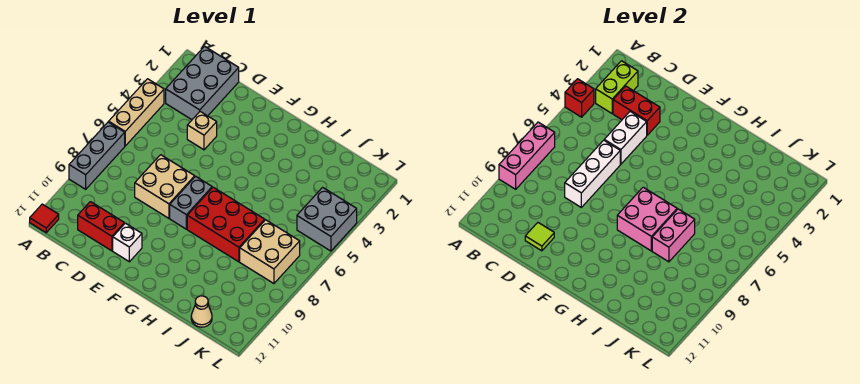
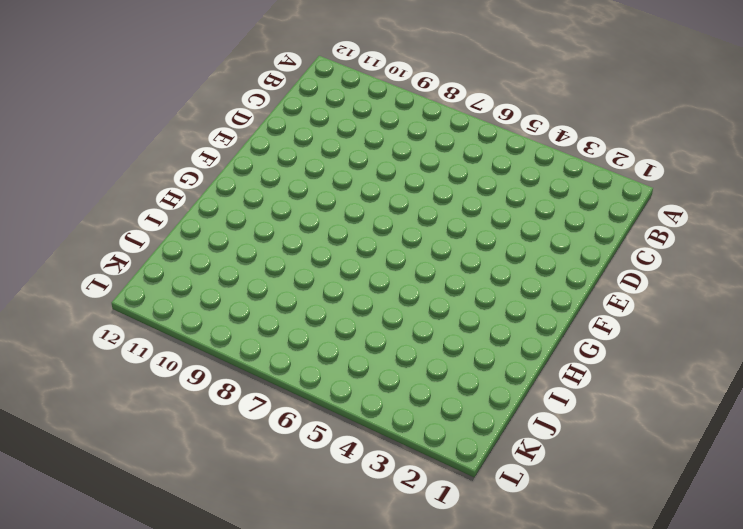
none -> tan brick A4:A6 level 1
none -> grey brick A7:A9 level 1
none -> red tile A12 level 1

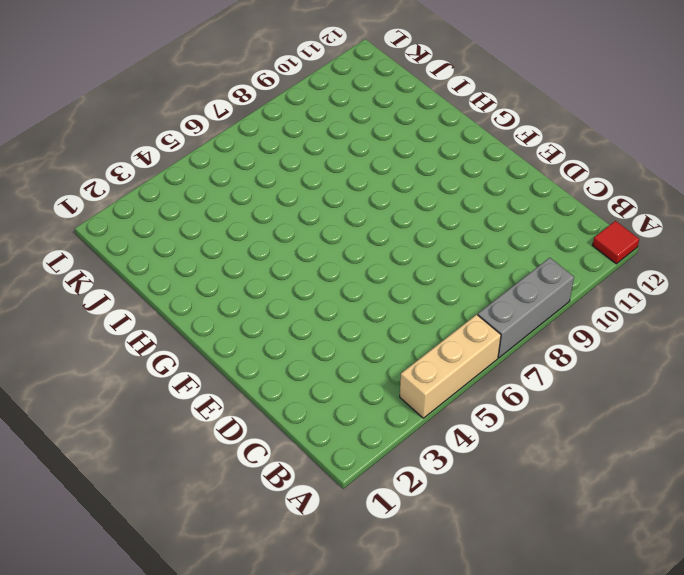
none -> grey brick B1:C3 level 1
none -> red brick C11:D11 level 1
none -> tan brick D4 level 1

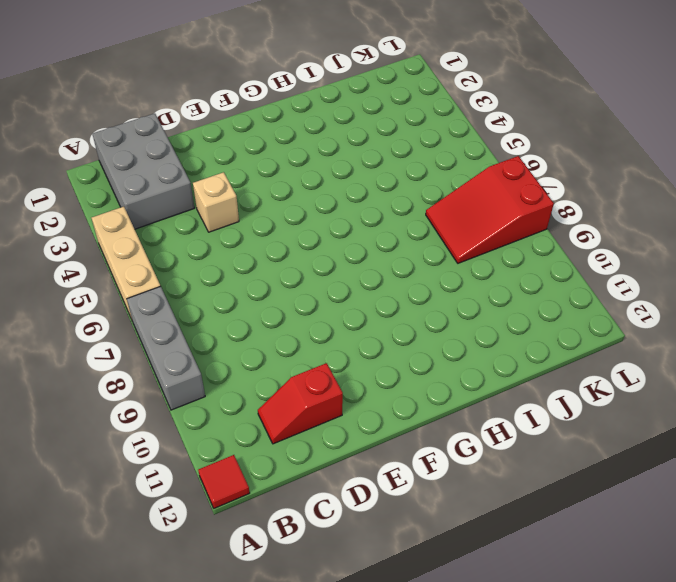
red slope C11:D11 level 1 top D -> red brick C11:D11 level 1
red slope J7:L8 level 1 top L -> tan brick J7:K8 level 1
none -> tan brick D7:E8 level 1
none -> white brick E11 level 1
none -> grey brick F7:F8 level 1

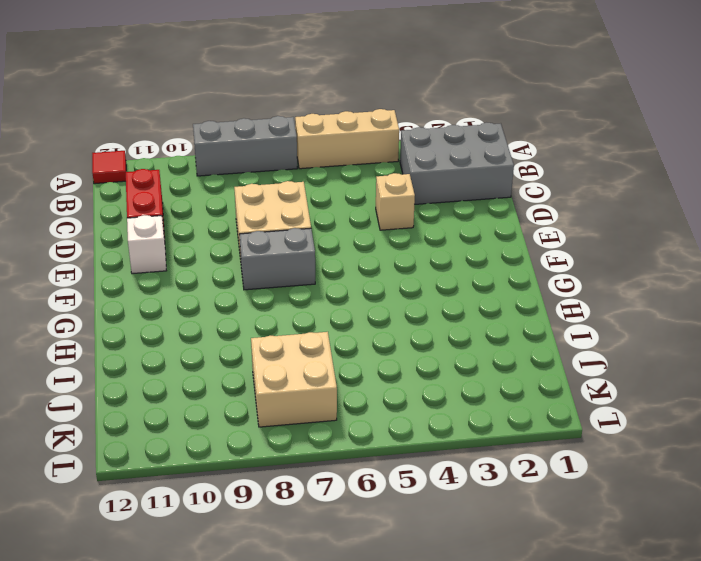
none -> red brick G7:I8 level 1
none -> tan cone J12 level 1
none -> grey brick K4:L5 level 1

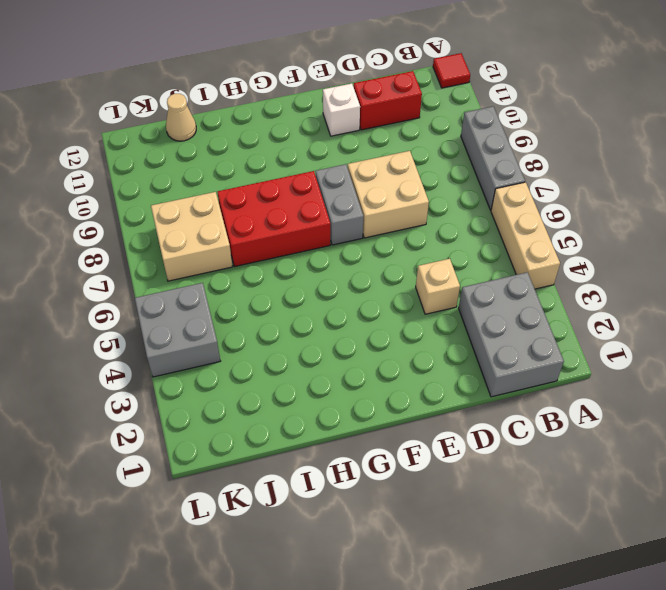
none -> red brick A4 level 2
none -> pink brick A7:A9 level 2
none -> lime brick B2:B3 level 2

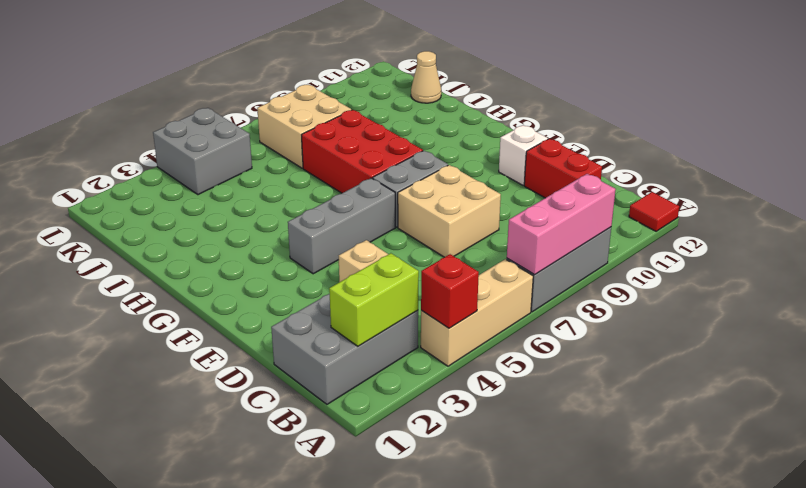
grey brick F4:F6 level 1 -> none
none -> red brick C3:D3 level 2
none -> white brick D4:D5 level 2
none -> white brick D6:D8 level 2

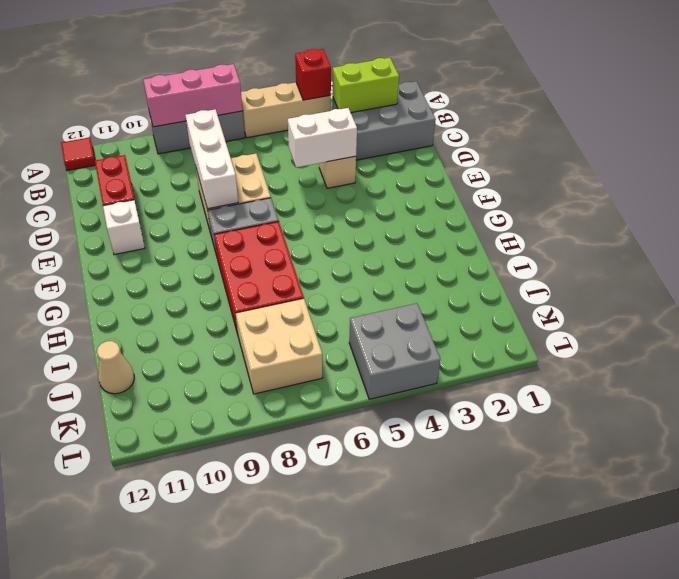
white brick C8:E8 level 2 -> white brick D6:D8 level 2
none -> red brick C3:D3 level 2
none -> lime tile D11 level 2
none -> pink brick G7:H8 level 2

